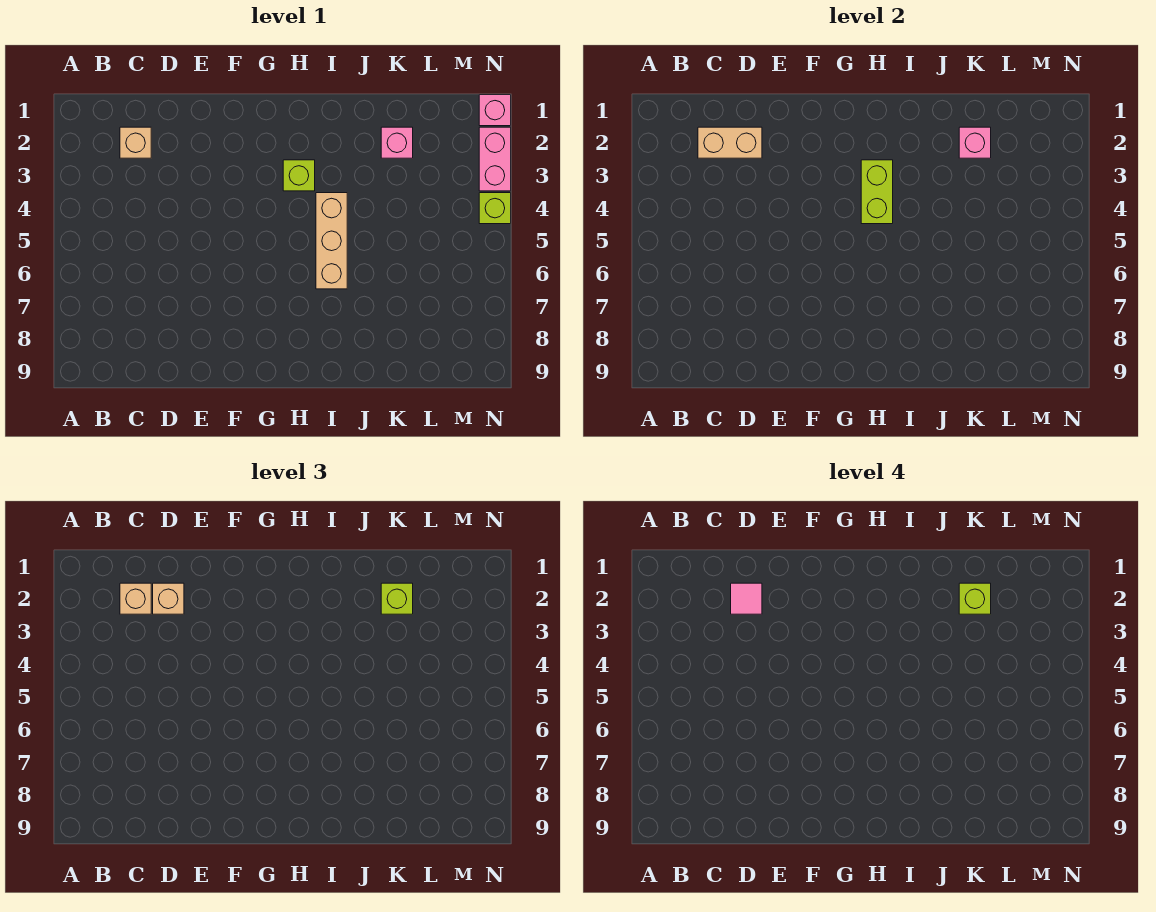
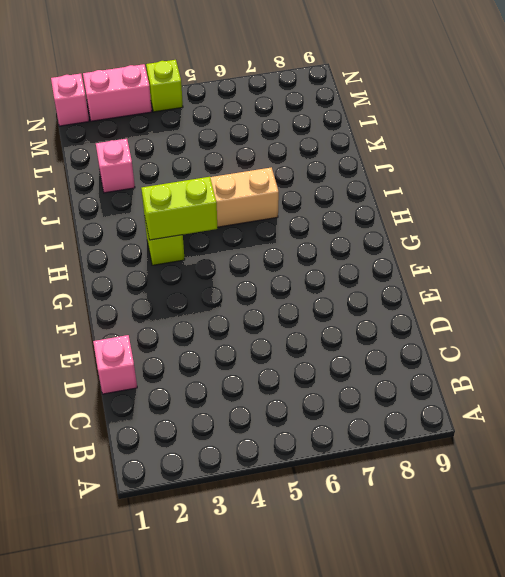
pink brick D1 level 1 -> pink brick K2 level 2
none -> tan brick C2 level 1
none -> tan brick C2:D2 level 2
none -> tan brick C2 level 3

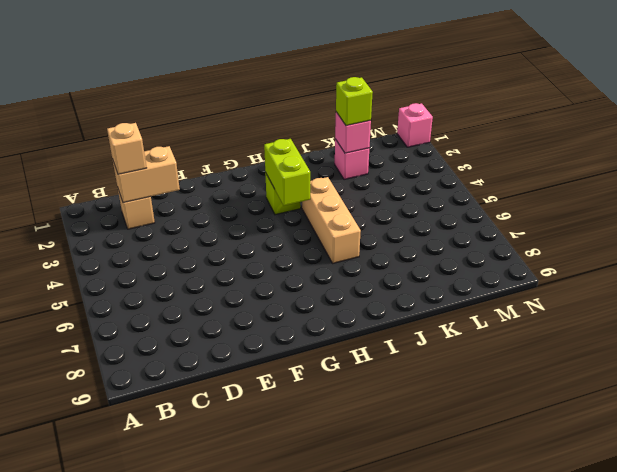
none -> pink brick N2:N3 level 1
none -> lime brick N4 level 1
none -> tan brick D2 level 3

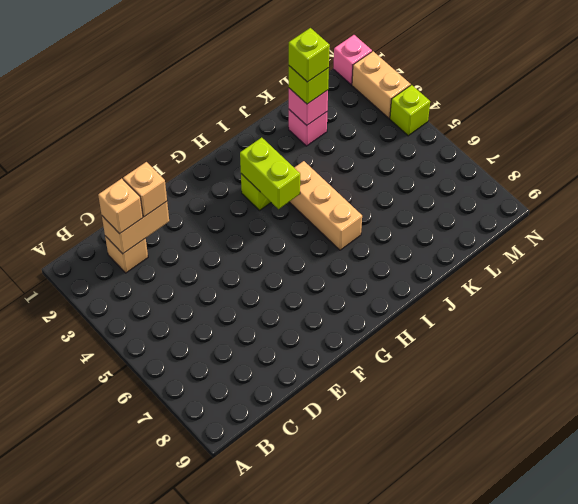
tan brick N2:N3 level 1 -> pink brick N2:N3 level 1
none -> pink tile D2 level 4

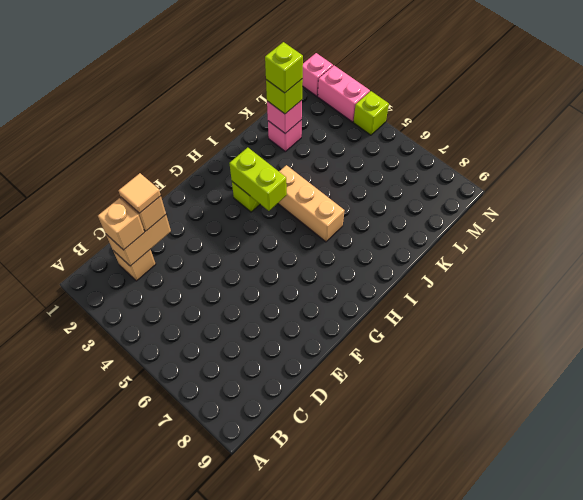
tan tile D2 level 4 -> pink tile D2 level 4

